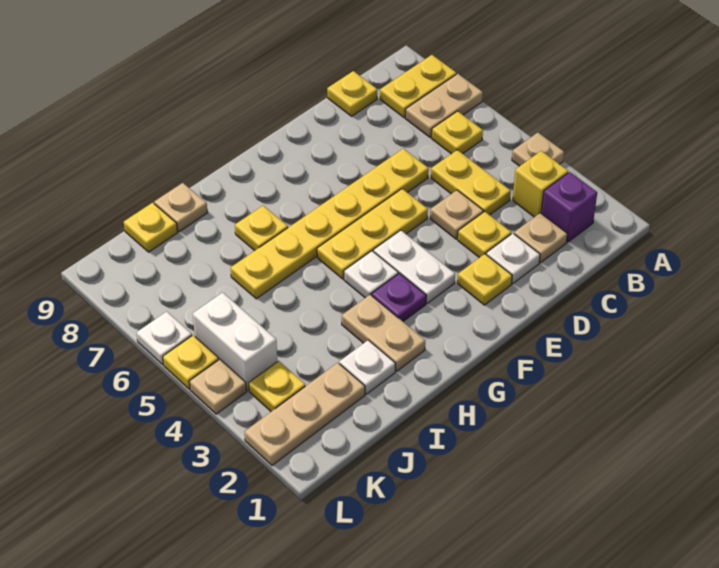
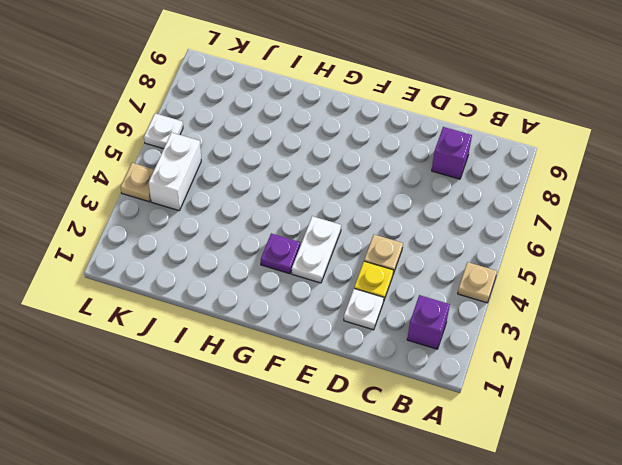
purple brick C8 level 1 -> none
none -> tan plate A7:B7 level 1
none -> yellow plate A8:B8 level 1
none -> yellow brick B3 level 1

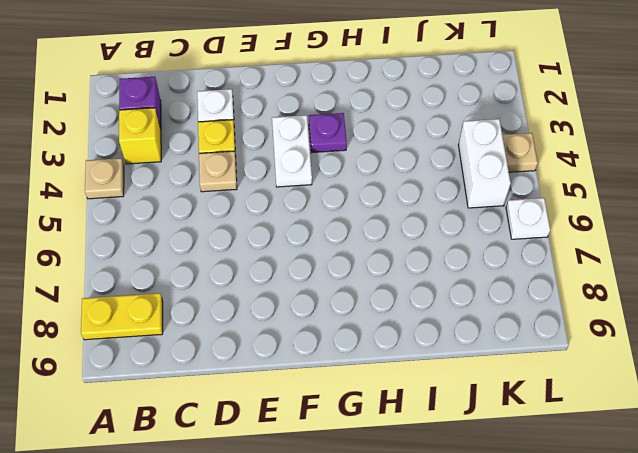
none -> tan plate A7:B7 level 1
none -> yellow plate B6 level 1
none -> tan plate C2 level 1

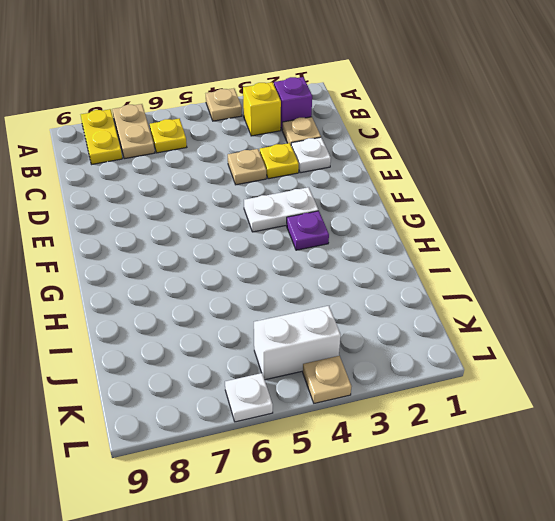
none -> yellow plate C4:C5 level 1
none -> yellow plate C9 level 1
none -> yellow plate D6:I6 level 1

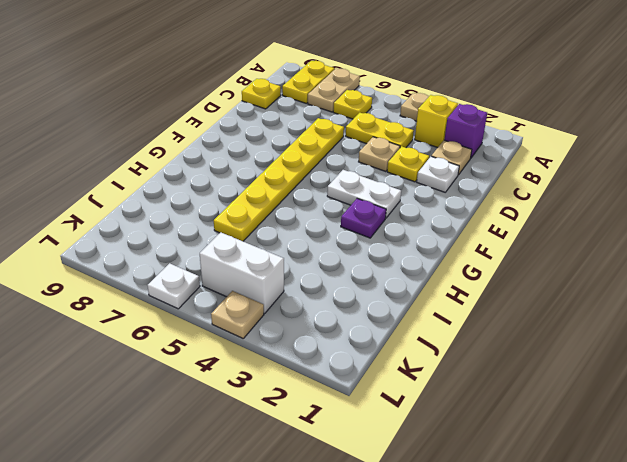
none -> yellow plate E2 level 1
none -> yellow plate E5:G5 level 1
none -> white plate G4 level 1

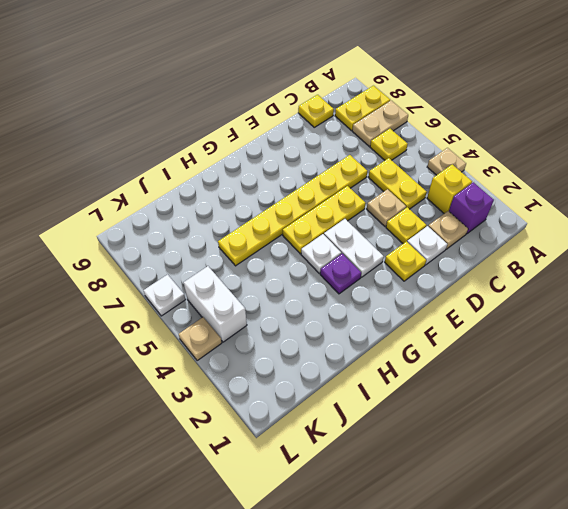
none -> tan plate H2:H3 level 1
none -> yellow plate H7 level 1
none -> white plate I2 level 1

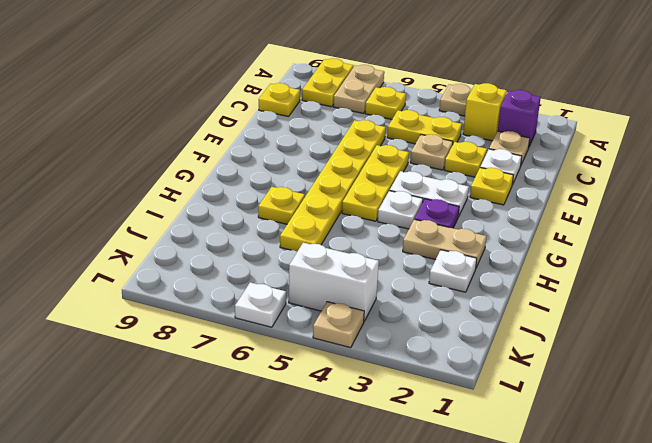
none -> tan plate I9 level 1
none -> tan plate J2:L2 level 1
none -> yellow plate J9 level 1

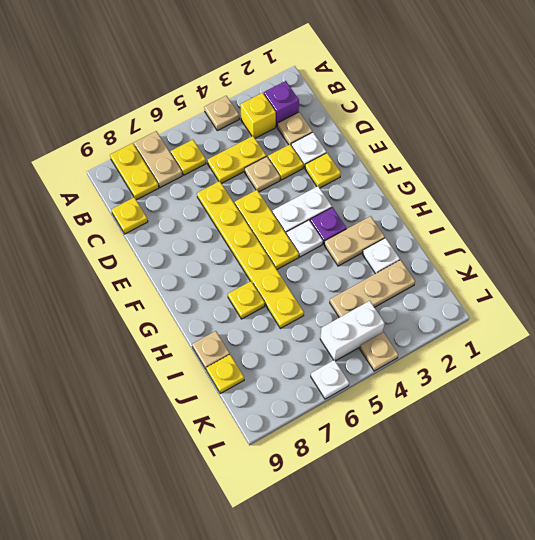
tan plate J2:J4 level 1 -> tan plate J2:L2 level 1
none -> yellow plate K3 level 1
none -> yellow plate L5 level 1

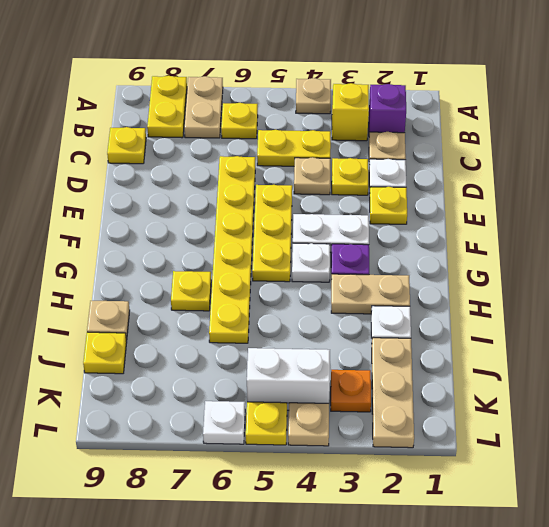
orange plate K3 level 1 -> yellow plate K3 level 1

